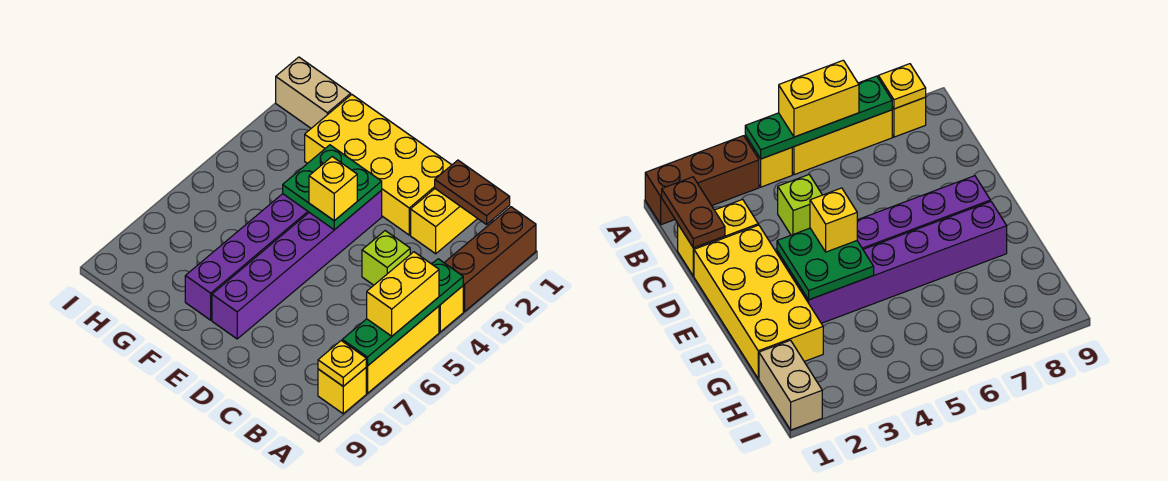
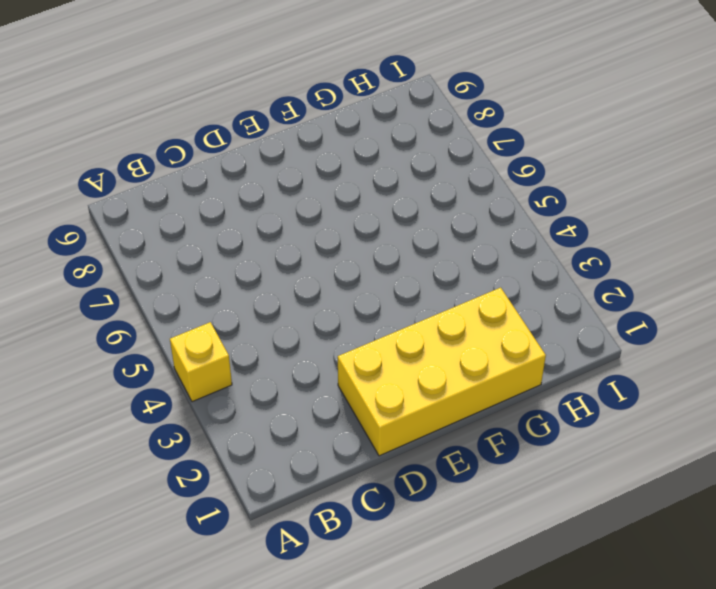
none -> brown brick A1:A3 level 1
none -> yellow brick A5:A7 level 1
none -> yellow brick A8 level 1

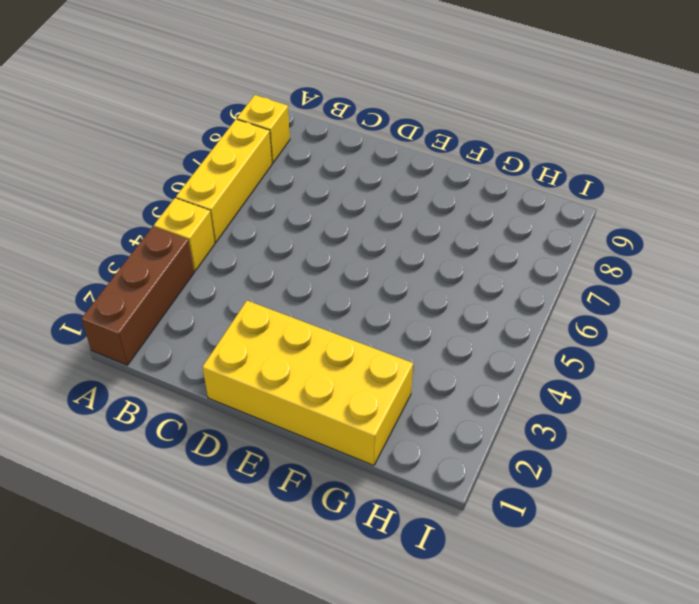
none -> yellow brick C1:C2 level 1
none -> lime brick C4 level 1
none -> purple brick E3:E8 level 1

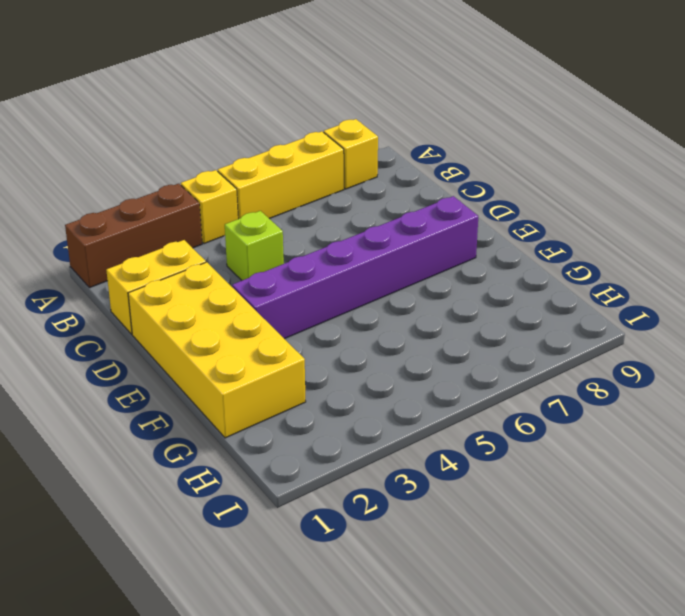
none -> purple brick F3:F8 level 1
none -> tan brick H1:I1 level 1
none -> green plate A4:A7 level 2

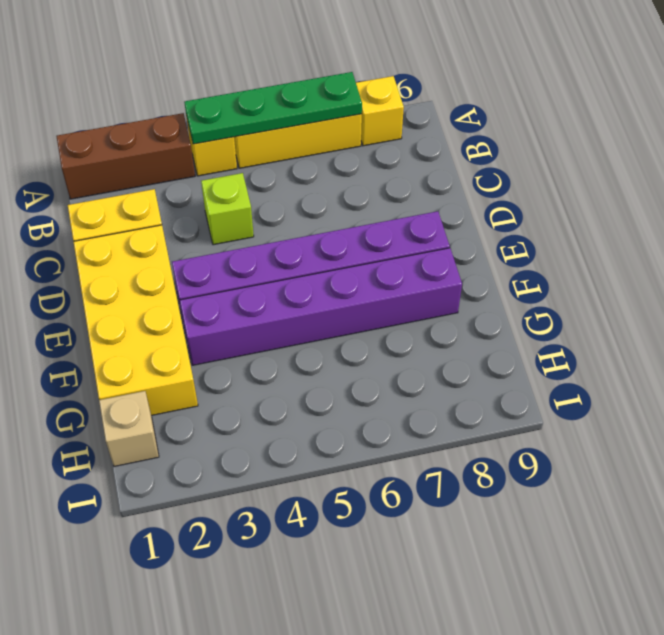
tan brick H1 level 1 -> tan brick H1:I1 level 1
none -> yellow plate A8 level 2
none -> brown plate B1:C1 level 2
none -> green plate E3:F4 level 2

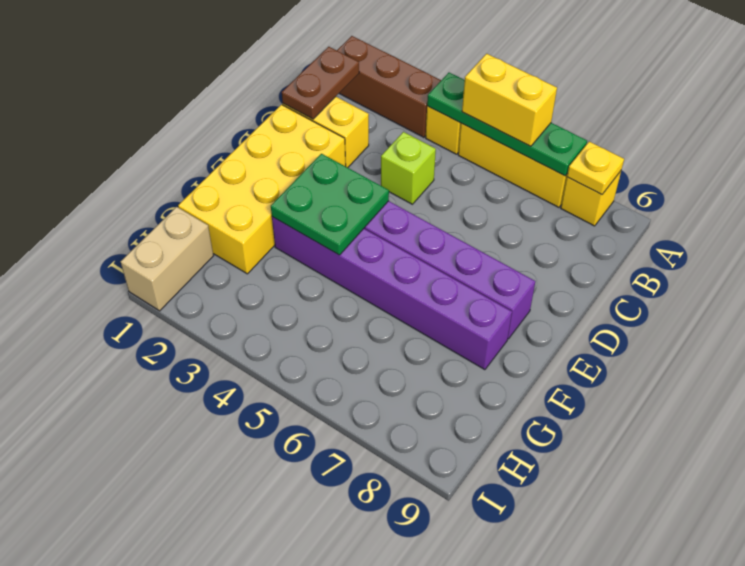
none -> yellow brick E4 level 3

